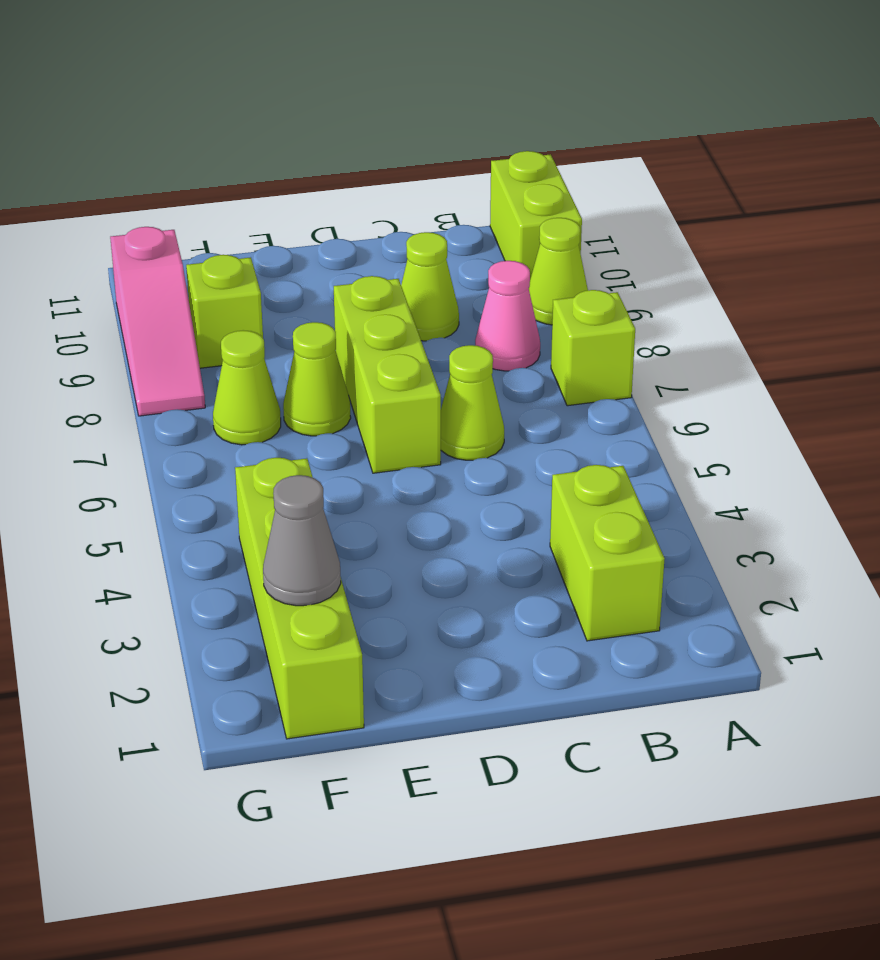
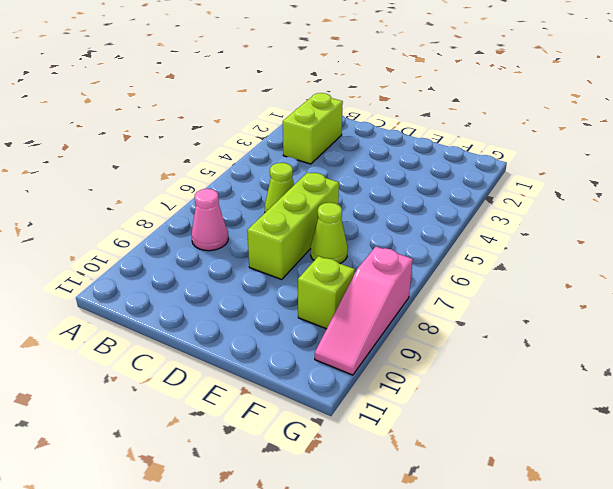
pink slope G8:G10 level 1 top 8 -> pink slope G8:G10 level 1 top 10
none -> lime brick A7 level 1
none -> lime cone A9 level 1
none -> lime brick A10:A11 level 1

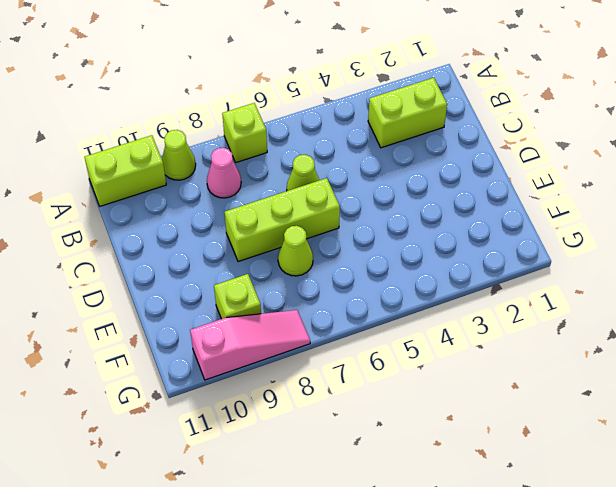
none -> lime cone C9 level 1
none -> lime brick F1:F4 level 1
none -> lime cone F7 level 1

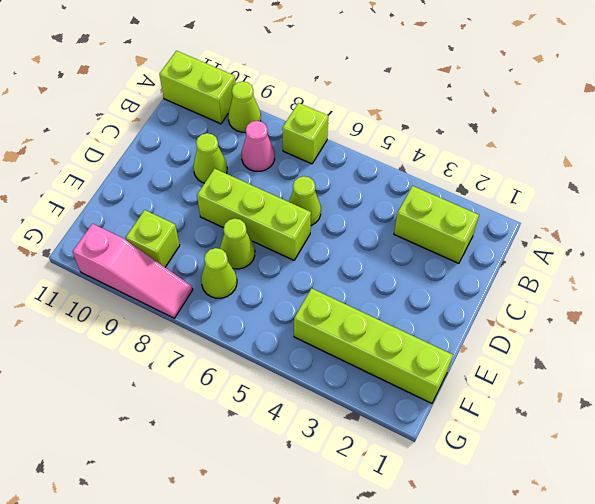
none -> grey cone F2 level 2

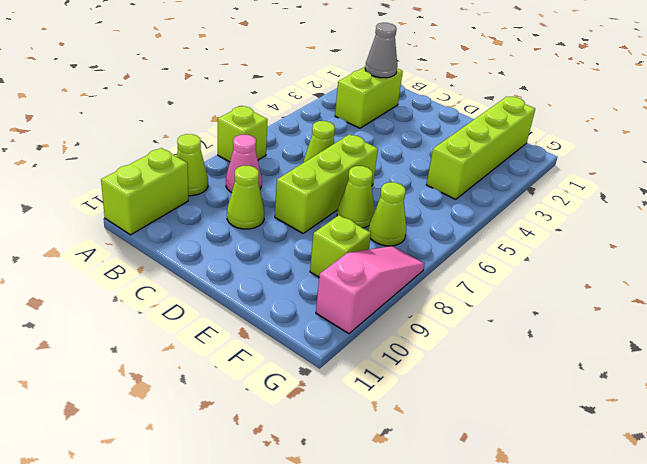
grey cone B2 level 2 -> grey cone F2 level 2

